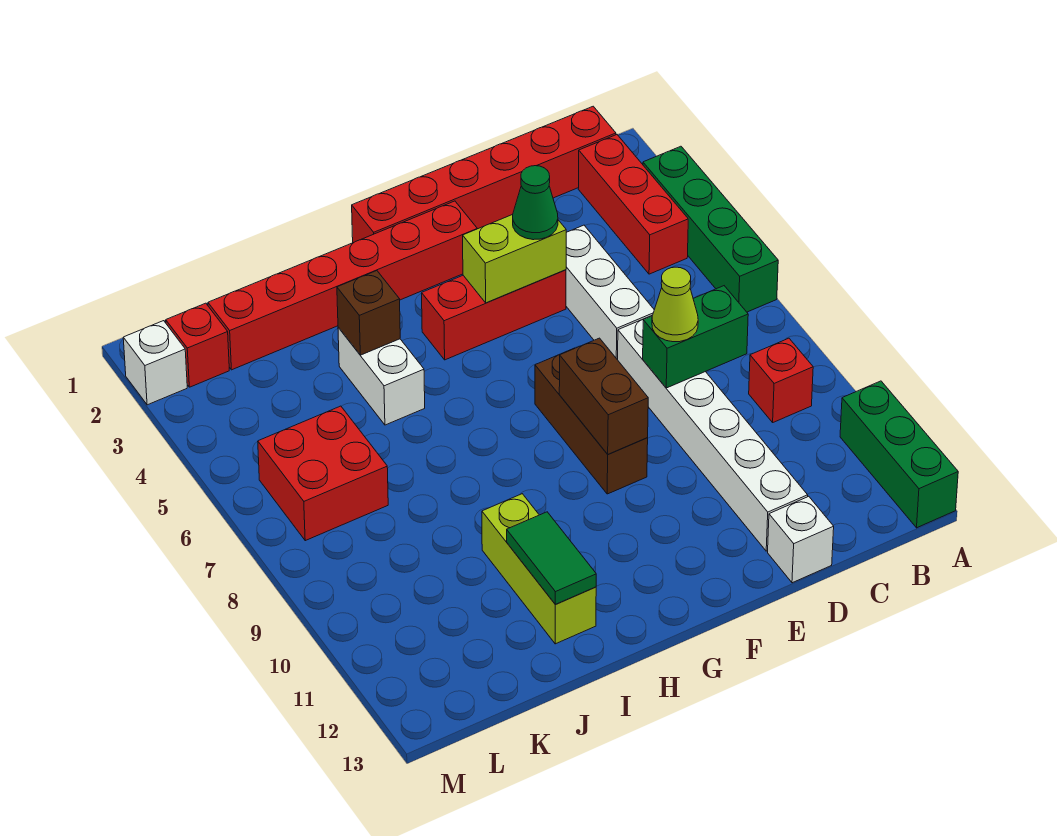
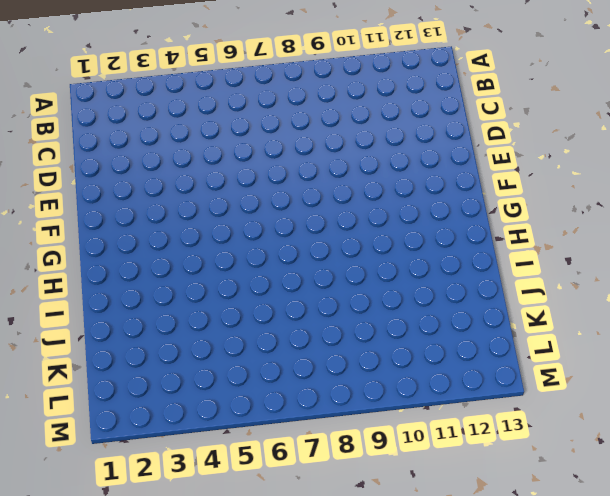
none -> green brick A3:A6 level 1
none -> green brick A11:A13 level 1
none -> red brick B1:G1 level 1

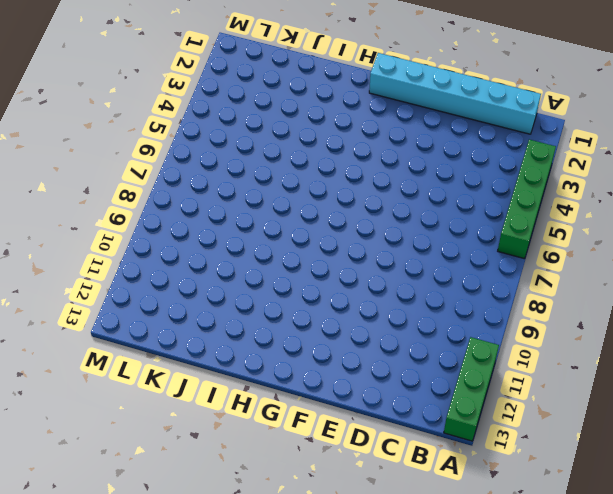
cyan brick B1:G1 level 1 -> red brick B1:G1 level 1
none -> red brick B2:B4 level 1
none -> red brick B9 level 1
none -> white brick D4:D6 level 1

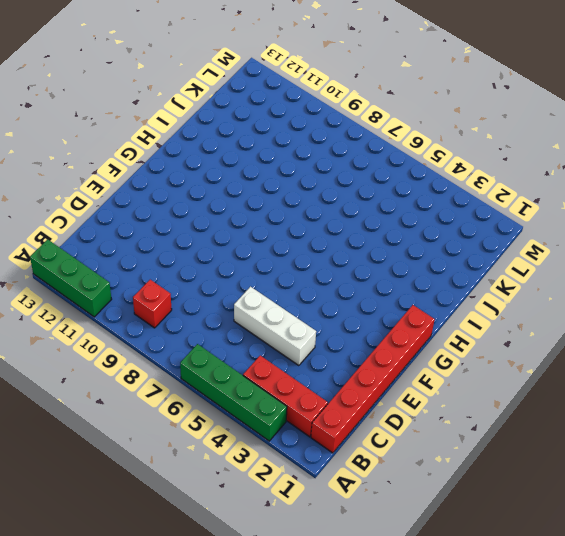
none -> white brick D7:D12 level 1
none -> white brick D13 level 1
none -> red brick E4:G4 level 1

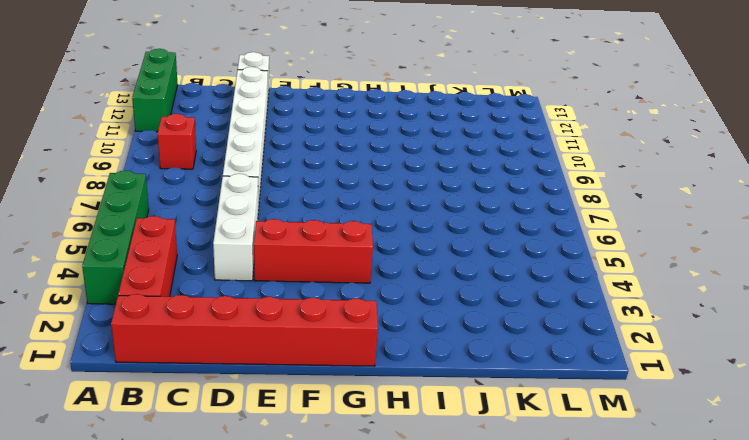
none -> red brick F2:K2 level 1
none -> brown brick F7:F9 level 1
none -> white brick I4:I5 level 1

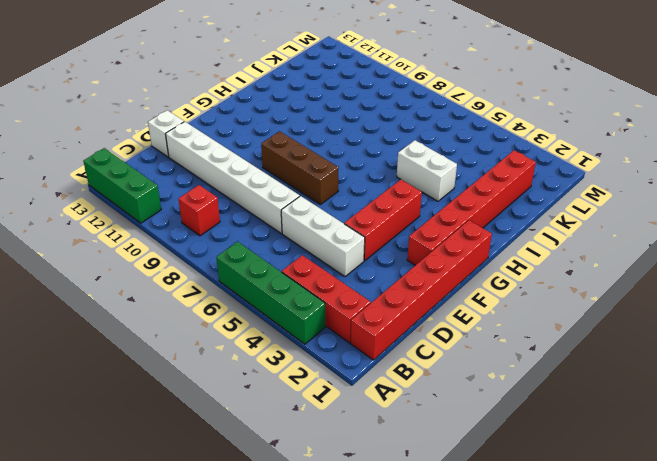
none -> lime brick I10:I12 level 1
none -> red brick K6:L7 level 1
none -> red brick L2 level 1

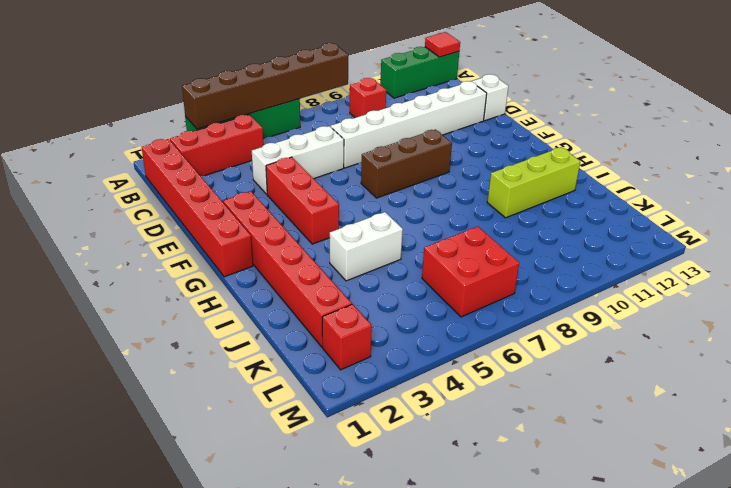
brown brick A3:A8 level 2 -> none
red tile A13 level 2 -> none
none -> white brick M2 level 1
none -> green brick C8:D8 level 2
none -> lime brick E4:F4 level 2

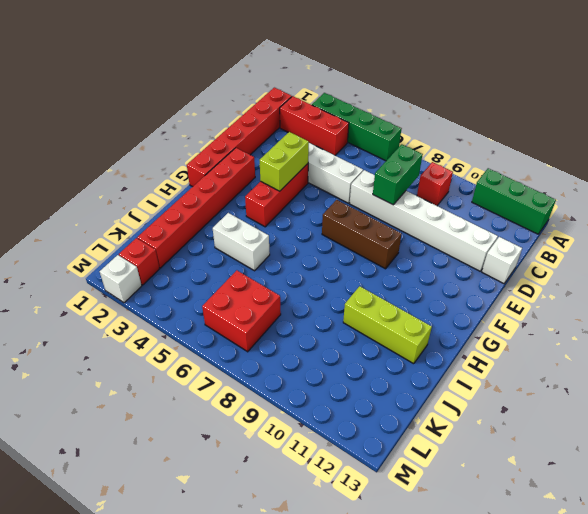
none -> brown brick F8:F9 level 2
none -> brown brick I4 level 2
none -> green tile I11:I12 level 2

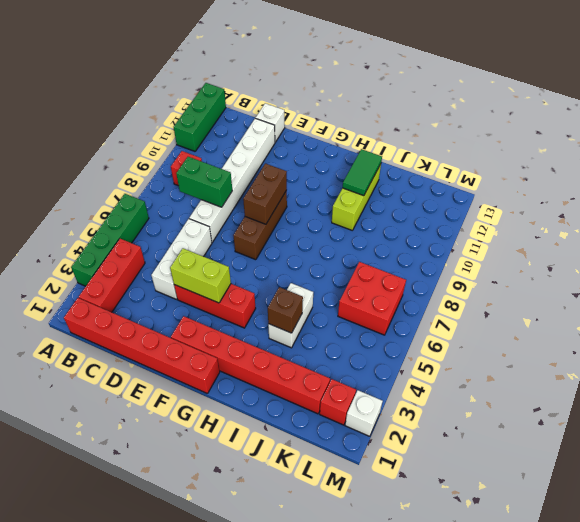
none -> lime cone D8 level 3
none -> green cone E4 level 3

